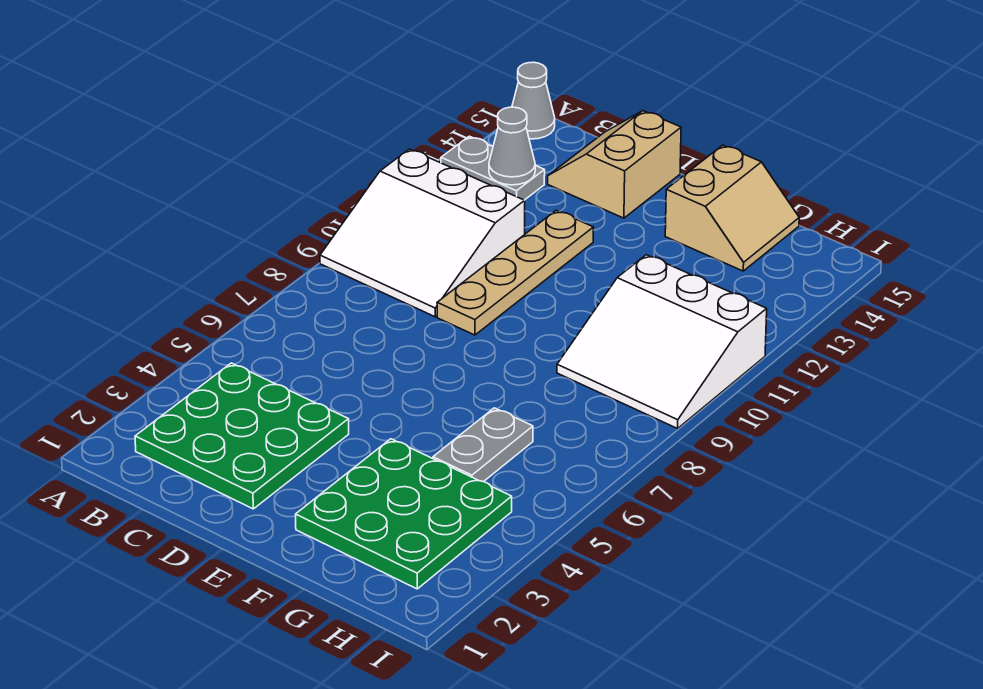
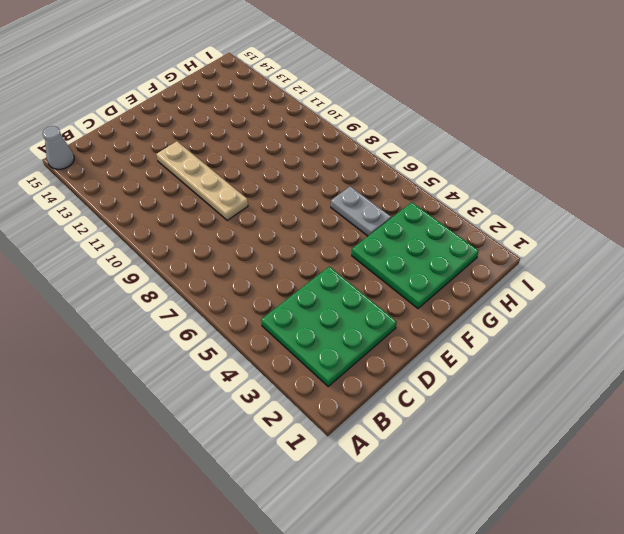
none -> white slope A9:C11 level 1 top 11
none -> grey plate A13:B13 level 1

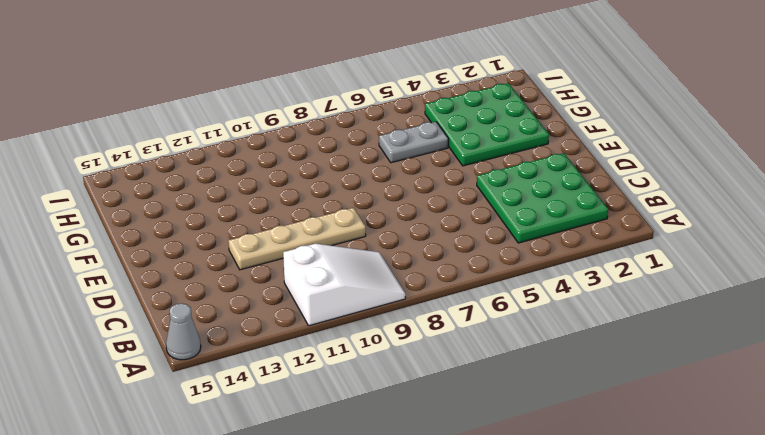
white slope A9:B11 level 1 top 11 -> white slope A9:C11 level 1 top 11
none -> grey plate A13:B13 level 1
none -> tan slope C14:D15 level 1 top D

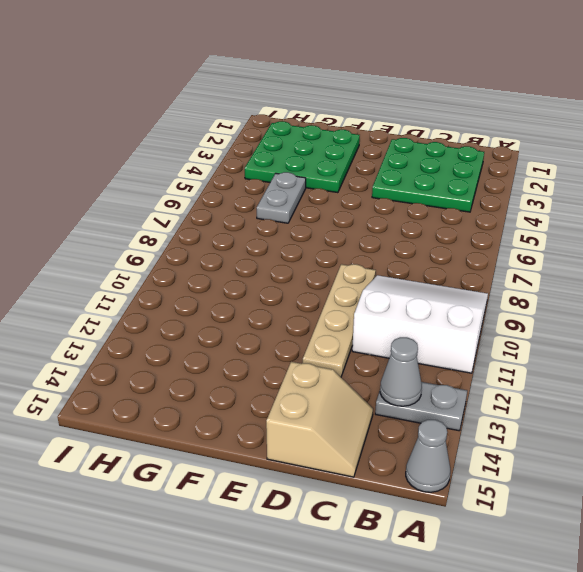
none -> tan slope F14:G15 level 1 top F
none -> white slope G9:I11 level 1 top 11

